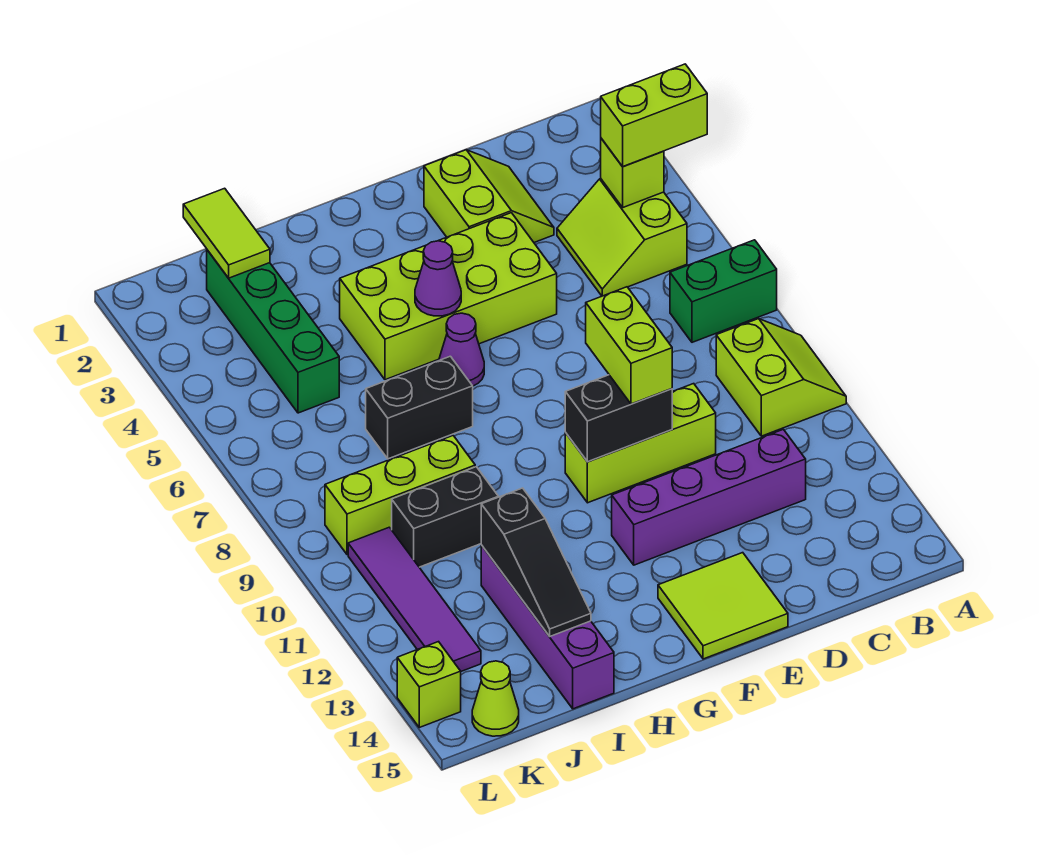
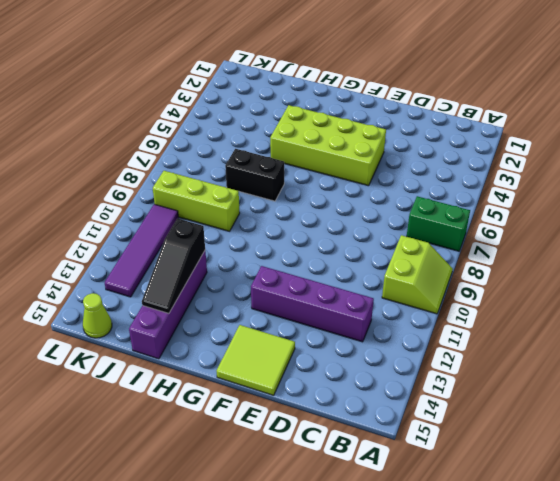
none -> lime slope B4:C5 level 1 top B
none -> lime slope D2:E3 level 1 top E
none -> lime brick D10:F10 level 1

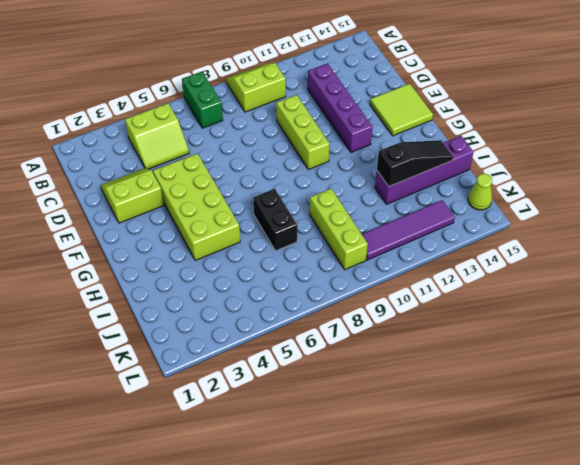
none -> purple cone G6 level 1
none -> black brick I10:J10 level 1
none -> green brick J2:J5 level 1

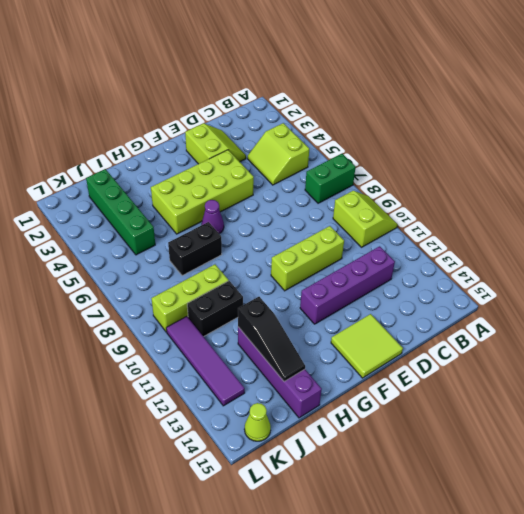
none -> lime brick L14 level 1
none -> lime brick B4 level 2
none -> black brick E10:F10 level 2

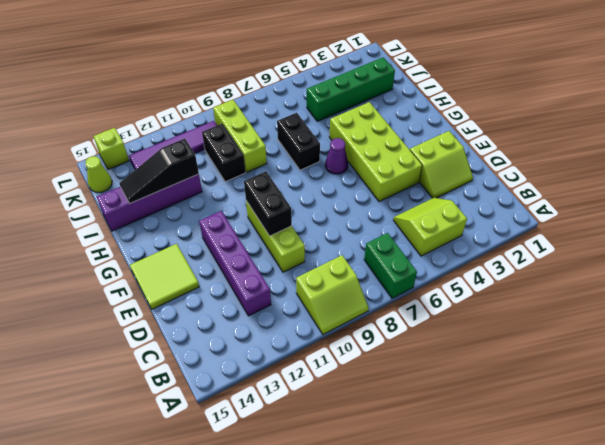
none -> lime brick B4 level 2
none -> purple cone G5 level 2
none -> lime tile J1:J2 level 2

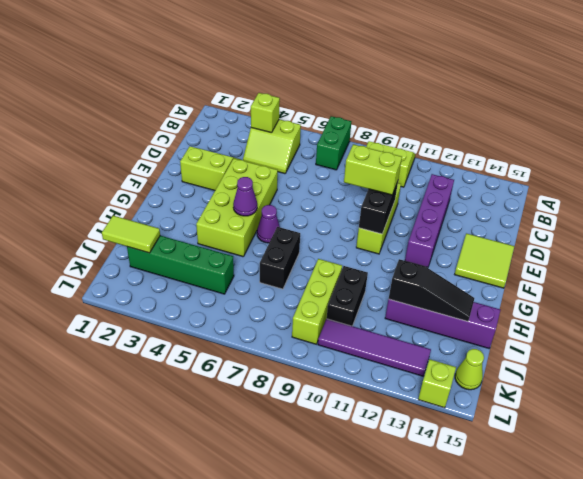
none -> lime brick A4:B4 level 3

